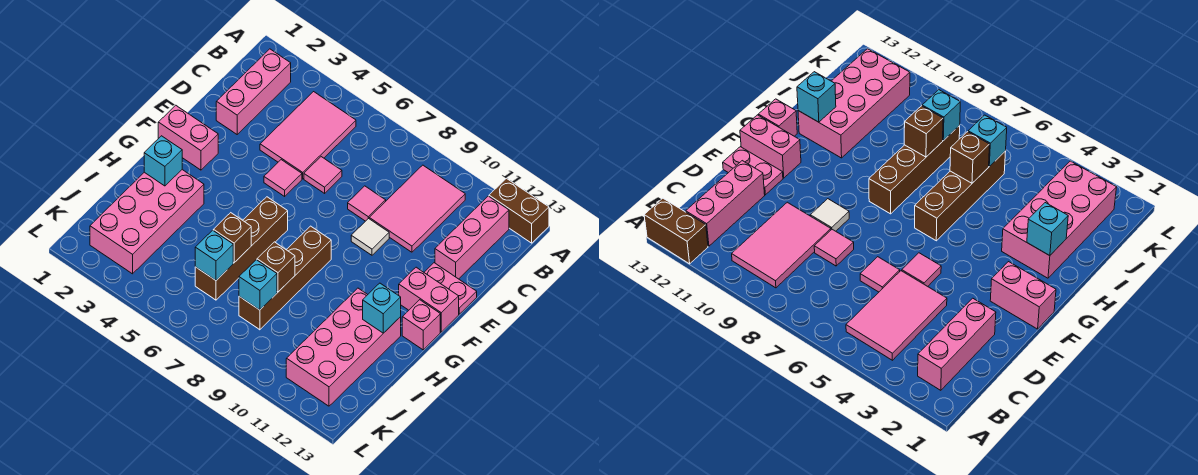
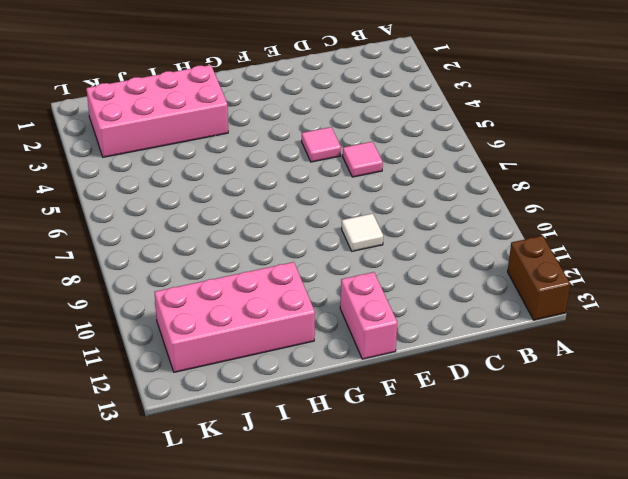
none -> pink brick B2:D2 level 1
none -> pink tile B4:D5 level 1
none -> pink tile B9:D10 level 1

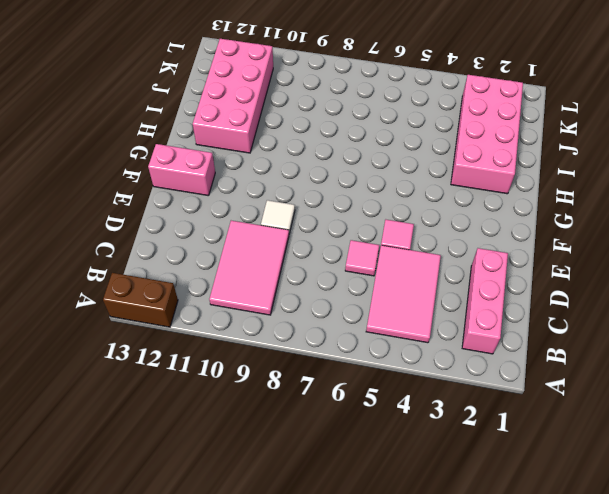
none -> pink brick B12:D12 level 1
none -> pink tile D8 level 1
none -> pink plate E12:E13 level 1

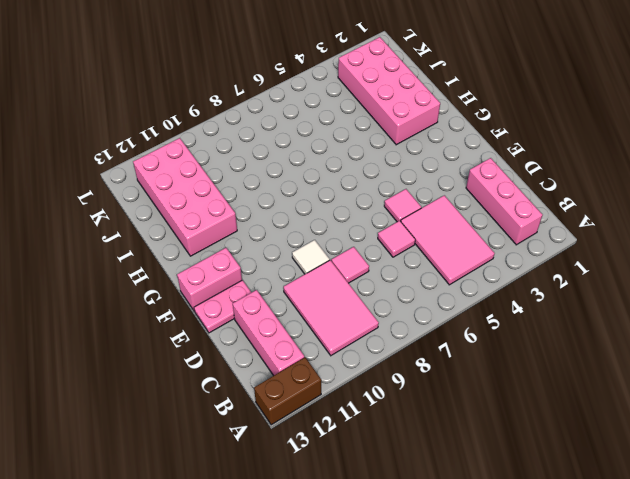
none -> pink brick F1:F2 level 1
none -> brown brick G6:J6 level 1
none -> brown brick G8:J8 level 1

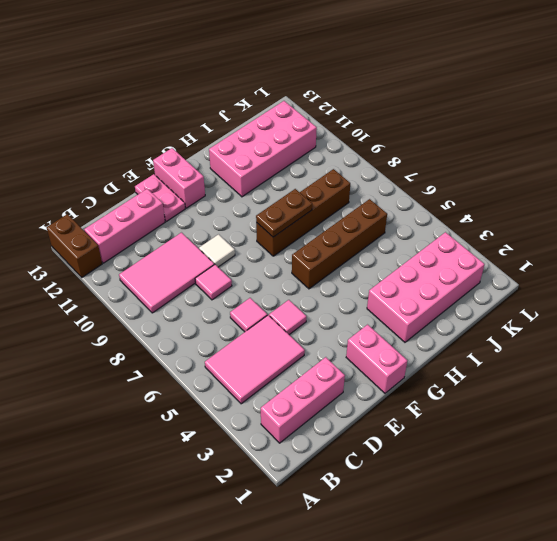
brown plate G8:H8 level 2 -> none
none -> pink brick G13 level 1
none -> cyan brick H2 level 2
none -> cyan brick H12 level 2

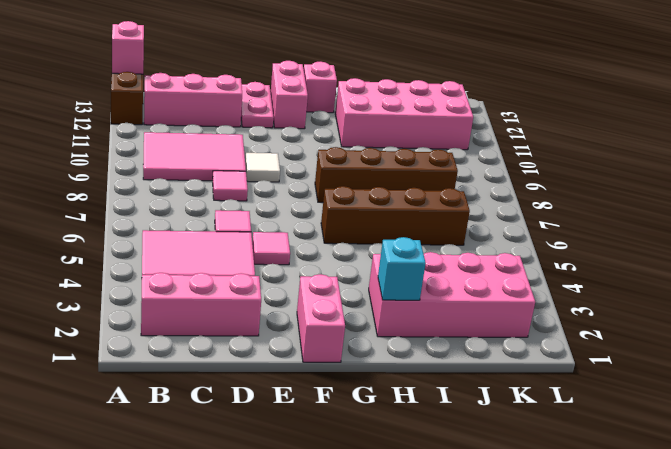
pink brick A13 level 2 -> none
none -> cyan brick H12 level 2
none -> brown brick I6 level 2
none -> brown brick I8 level 2

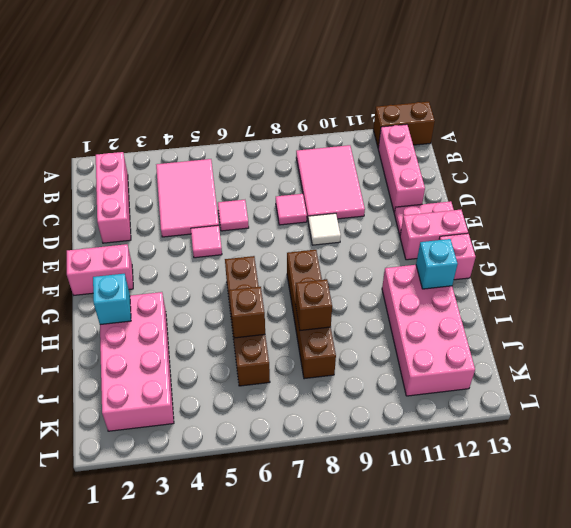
none -> cyan brick J6 level 2
none -> cyan brick J8 level 2

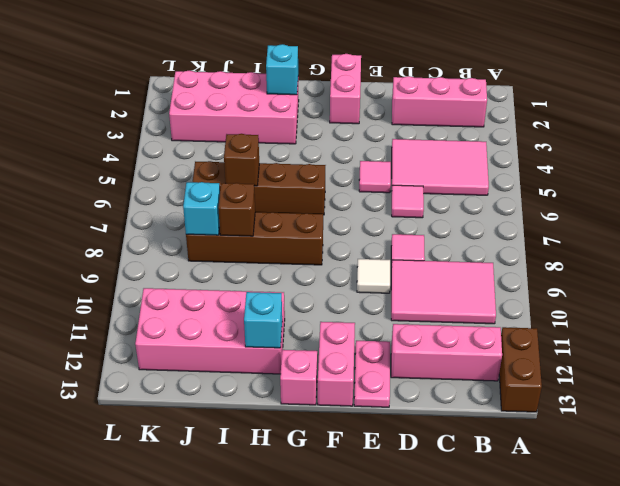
none -> cyan brick J6 level 2

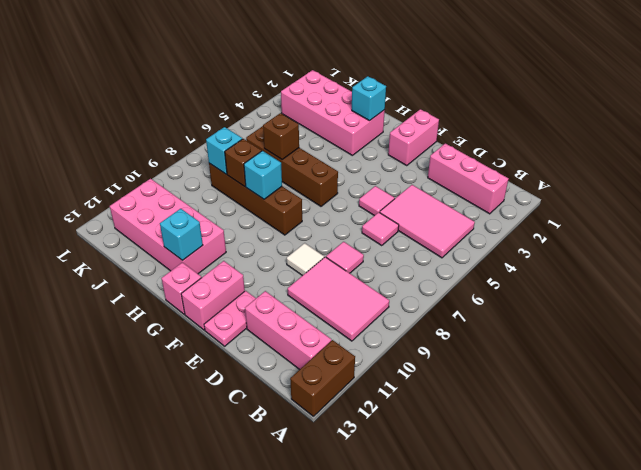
cyan brick H8 level 2 -> cyan brick J6 level 2

